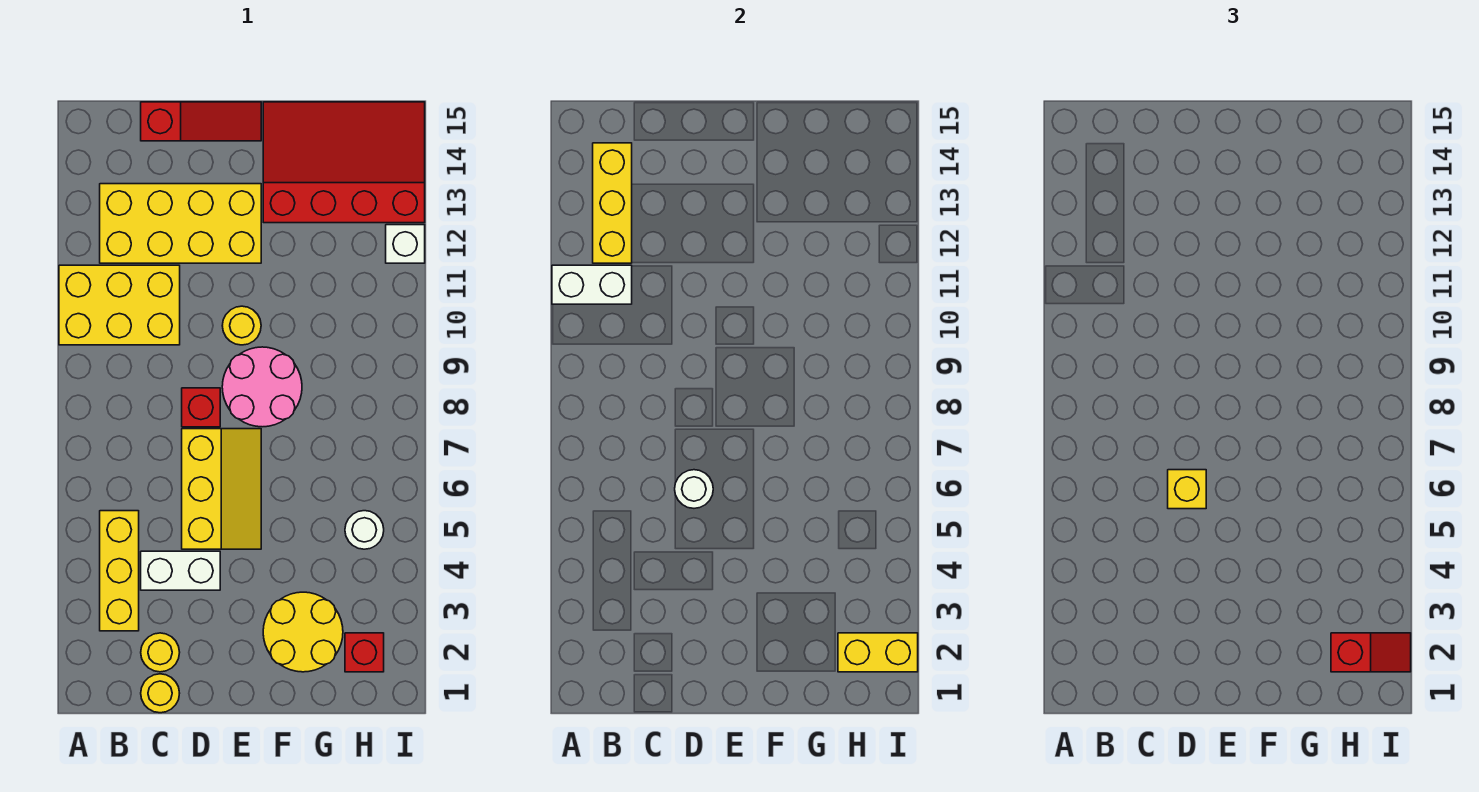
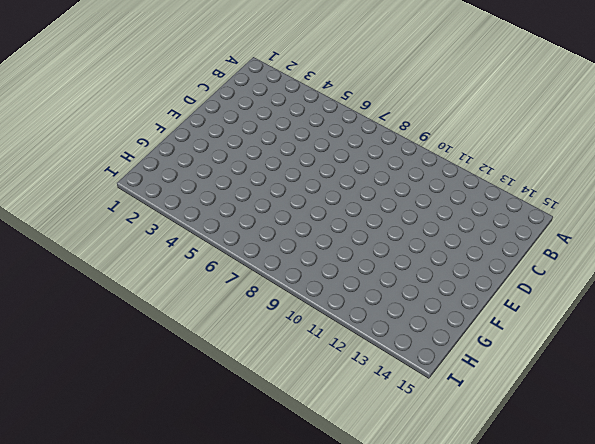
none -> yellow brick A10:C11 level 1
none -> yellow brick B3:B5 level 1
none -> yellow brick B12:E13 level 1

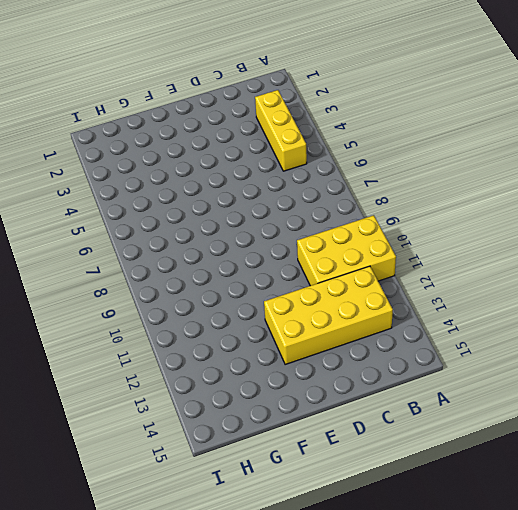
none -> yellow round brick C1 level 1
none -> yellow round brick C2 level 1
none -> white brick C4:D4 level 1

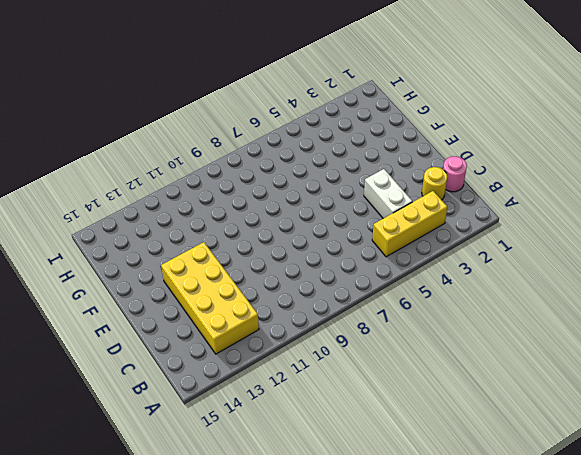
pink round brick C1 level 1 -> yellow round brick C1 level 1
none -> yellow brick A10:C11 level 1
none -> red slope C15:E15 level 1 top C
none -> yellow slope D5:E7 level 1 top D

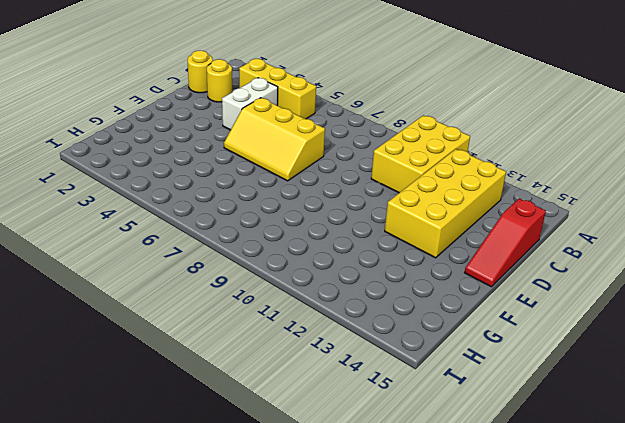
none -> red brick D8 level 1
none -> pink round brick E8:F9 level 1
none -> yellow round brick E10 level 1

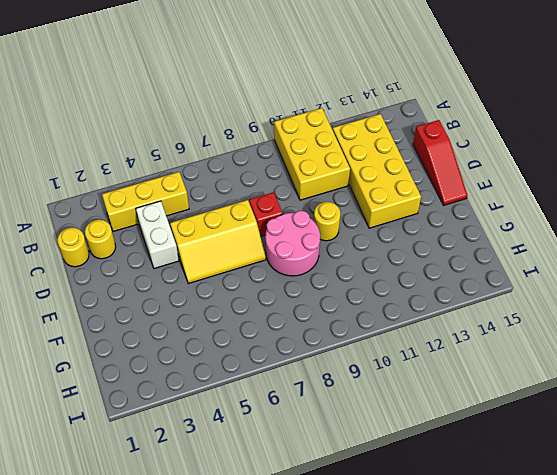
none -> yellow round brick F2:G3 level 1
none -> red slope F13:I15 level 1 top 13
none -> red brick H2 level 1

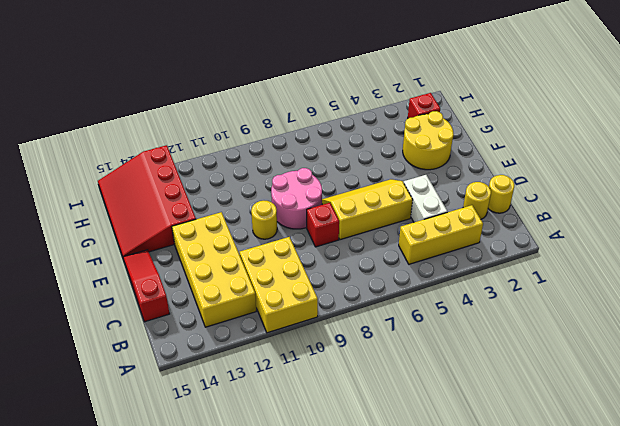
none -> white round brick H5 level 1
none -> white brick I12 level 1
none -> white brick A11:B11 level 2

